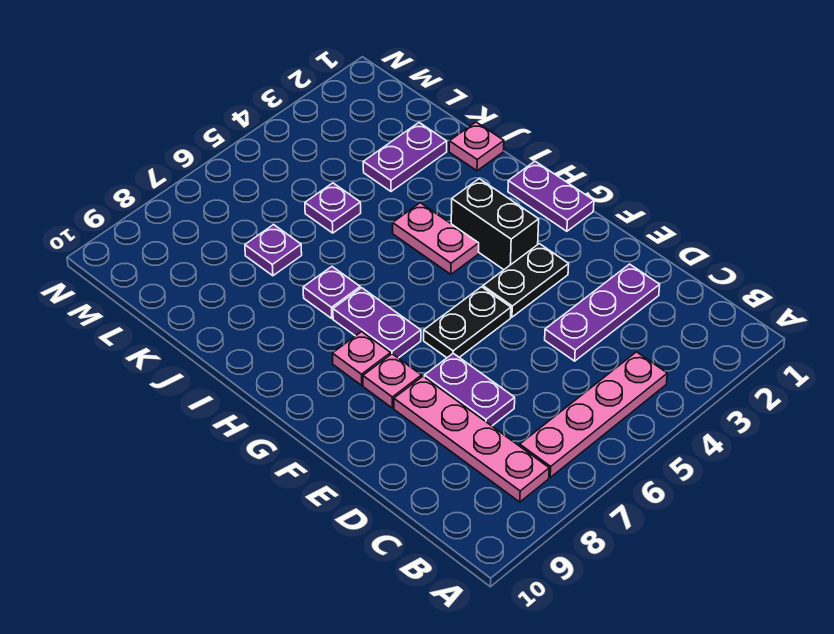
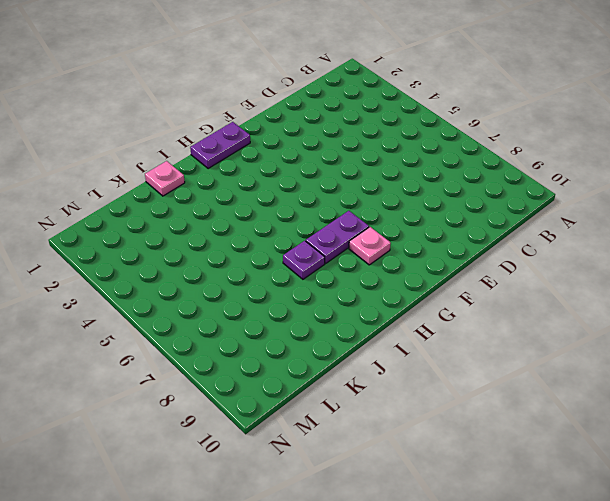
none -> pink plate B4:B7 level 1
none -> pink plate B8:E8 level 1
none -> purple plate D2:D4 level 1

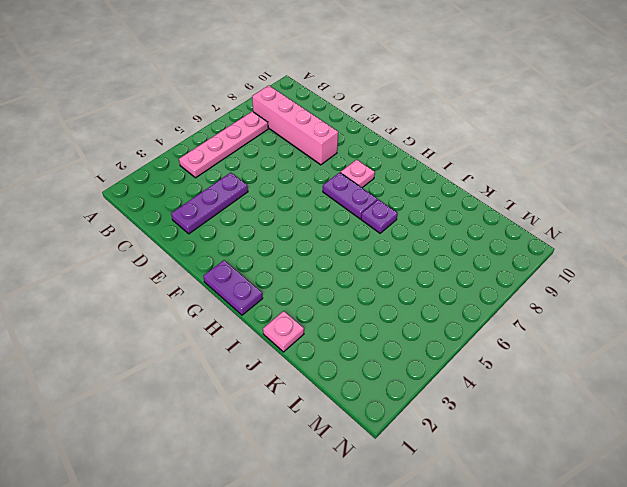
pink brick B8:E8 level 1 -> pink plate B8:E8 level 1
none -> purple plate D7:E7 level 1
none -> black plate F3:F4 level 1
none -> black plate F5:F6 level 1

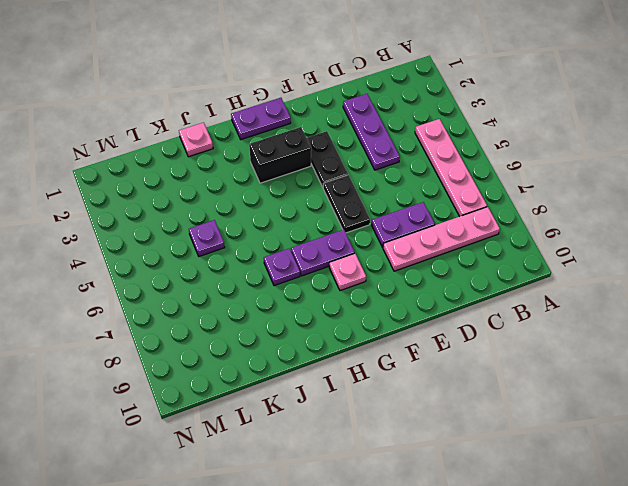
none -> pink plate F8 level 1
none -> pink plate H4:I4 level 1
none -> purple plate K2:K3 level 1

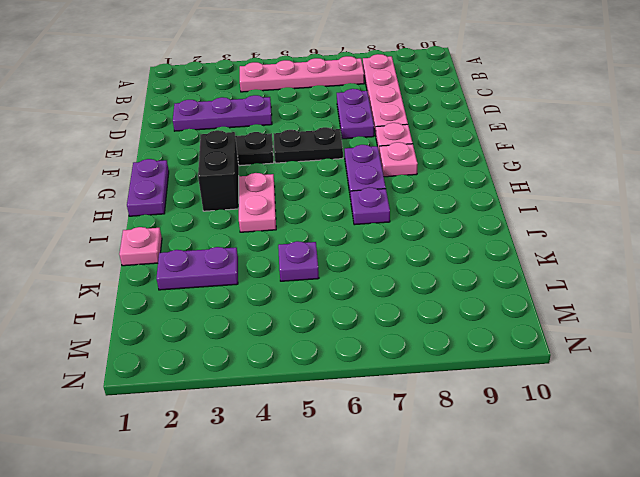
none -> purple plate K7 level 1

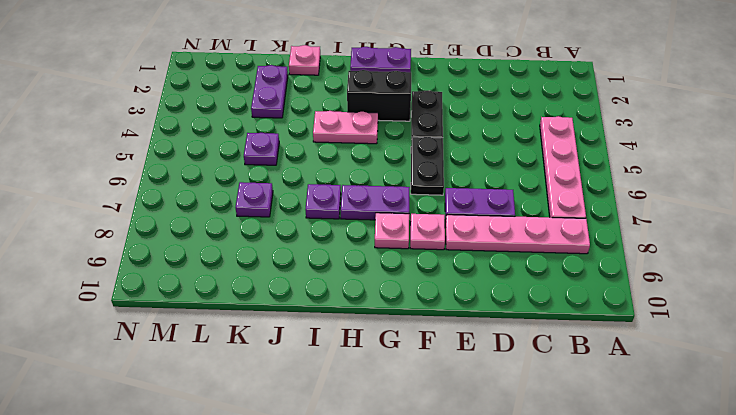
none -> purple plate D2:D4 level 1

